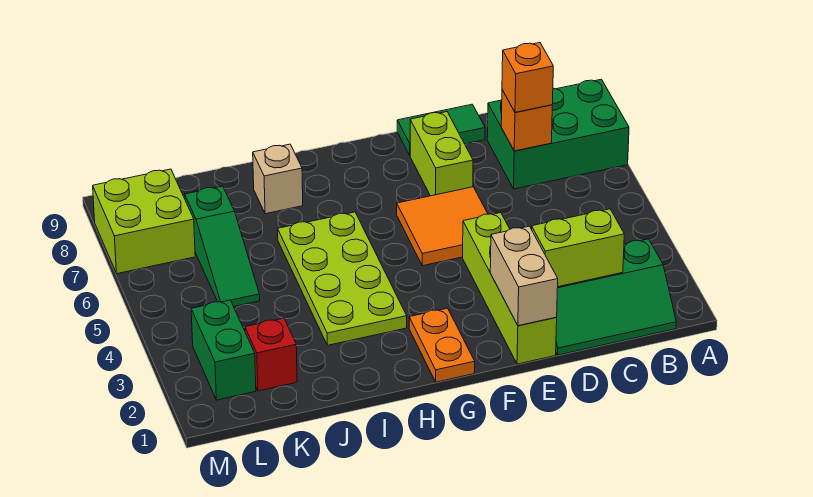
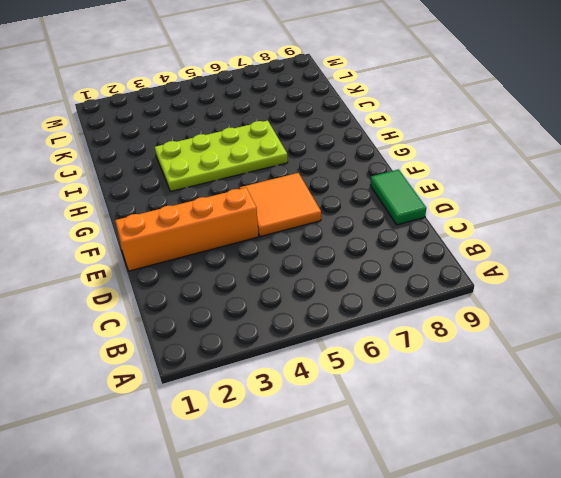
orange brick E1:E4 level 1 -> lime brick E1:E4 level 1
none -> green brick A7:C8 level 1
none -> green slope B1:D2 level 1 top 2
none -> lime brick E7:E8 level 1

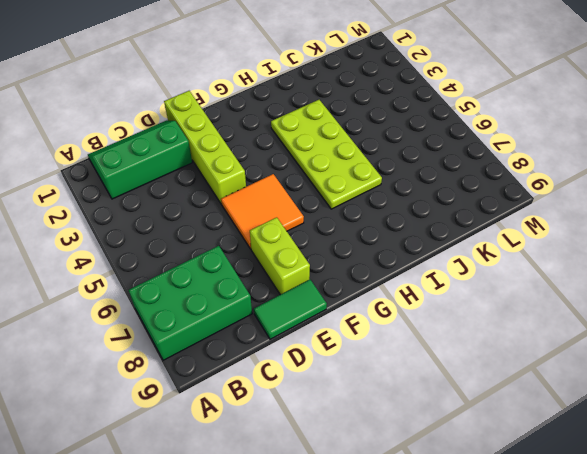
none -> orange plate G1:G2 level 1
none -> tan brick I8 level 1
none -> red brick K2 level 1

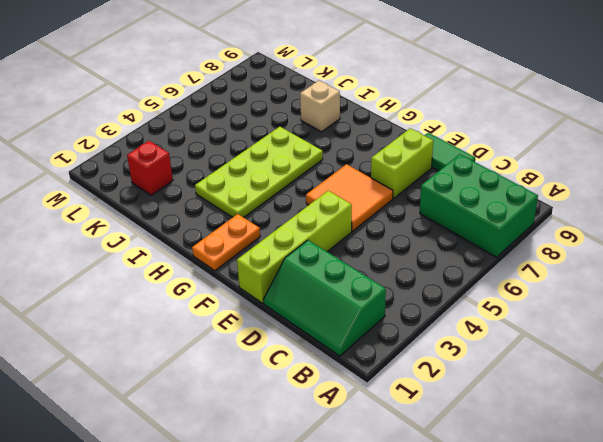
none -> green slope K5:K7 level 1 top 7
none -> green brick L2:L3 level 1
none -> lime brick L7:M8 level 1

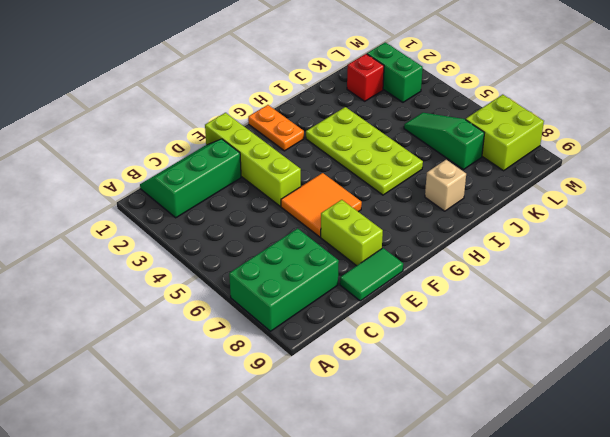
none -> lime brick C2:D2 level 2
none -> orange brick C7 level 2
none -> tan brick E1:E2 level 2

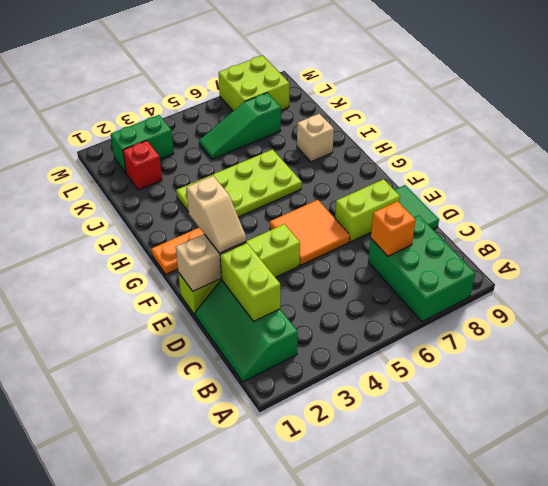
tan slope E2:F2 level 3 top F -> none
none -> orange brick C7 level 3

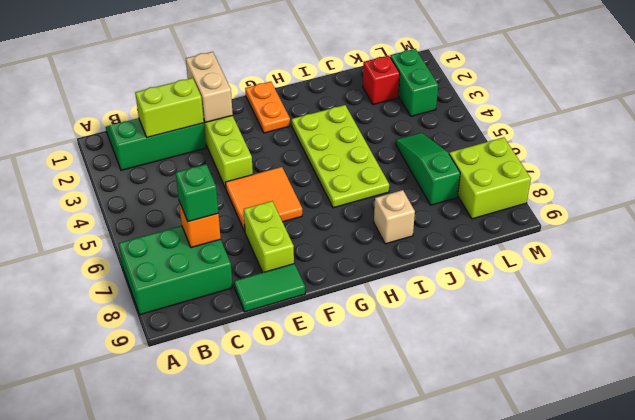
green brick C7 level 3 -> orange brick C7 level 3

